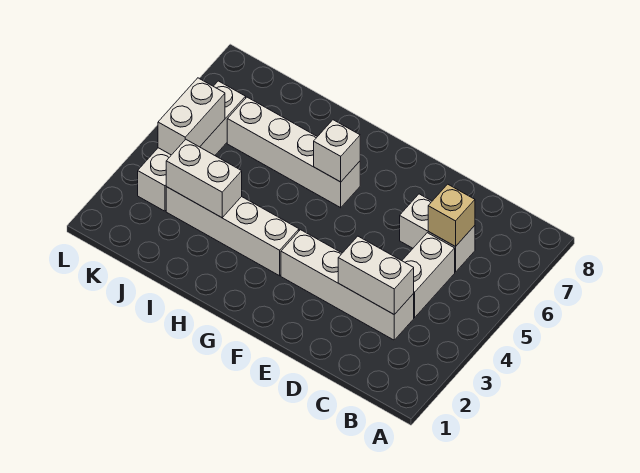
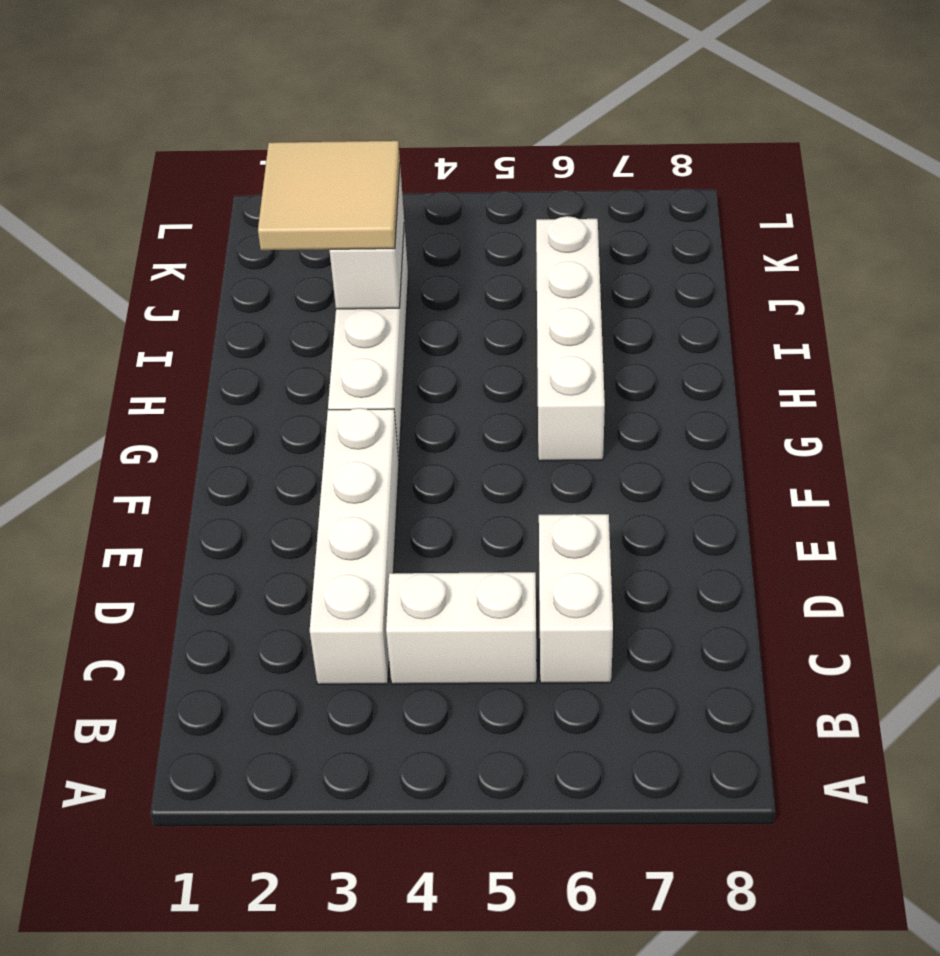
tan tile I2:J3 level 3 -> none
none -> white brick K3:K6 level 1
none -> white brick C3:D3 level 2

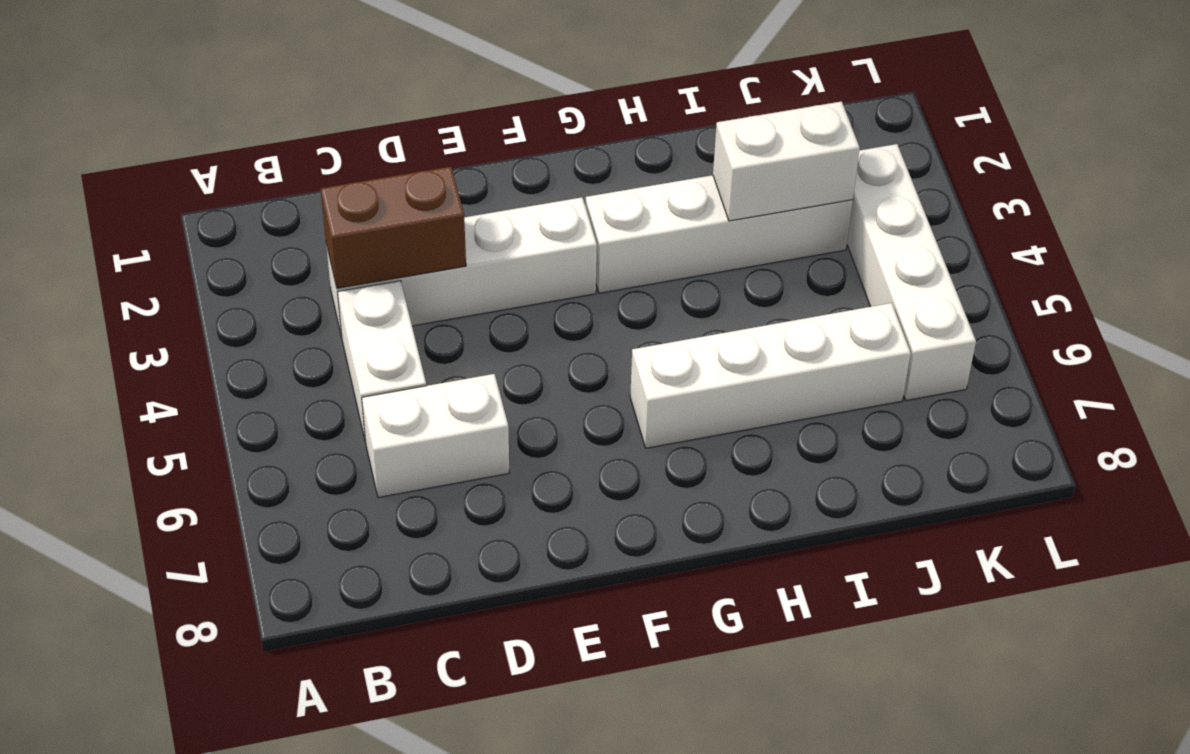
brown brick C3:D3 level 2 -> white brick C3:D3 level 2
none -> tan brick C6 level 2
none -> white brick G6 level 2

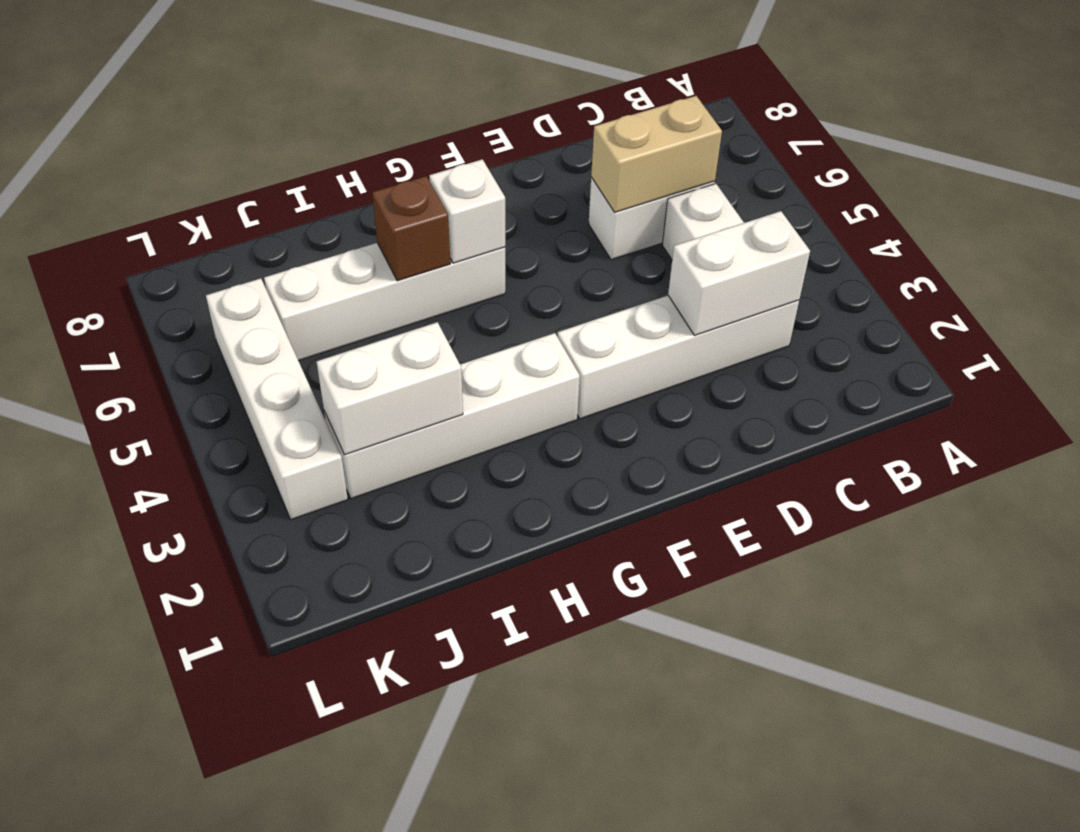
tan brick C6:D6 level 2 -> tan brick C6 level 2
brown brick H6 level 2 -> none
none -> white brick K4:K5 level 2

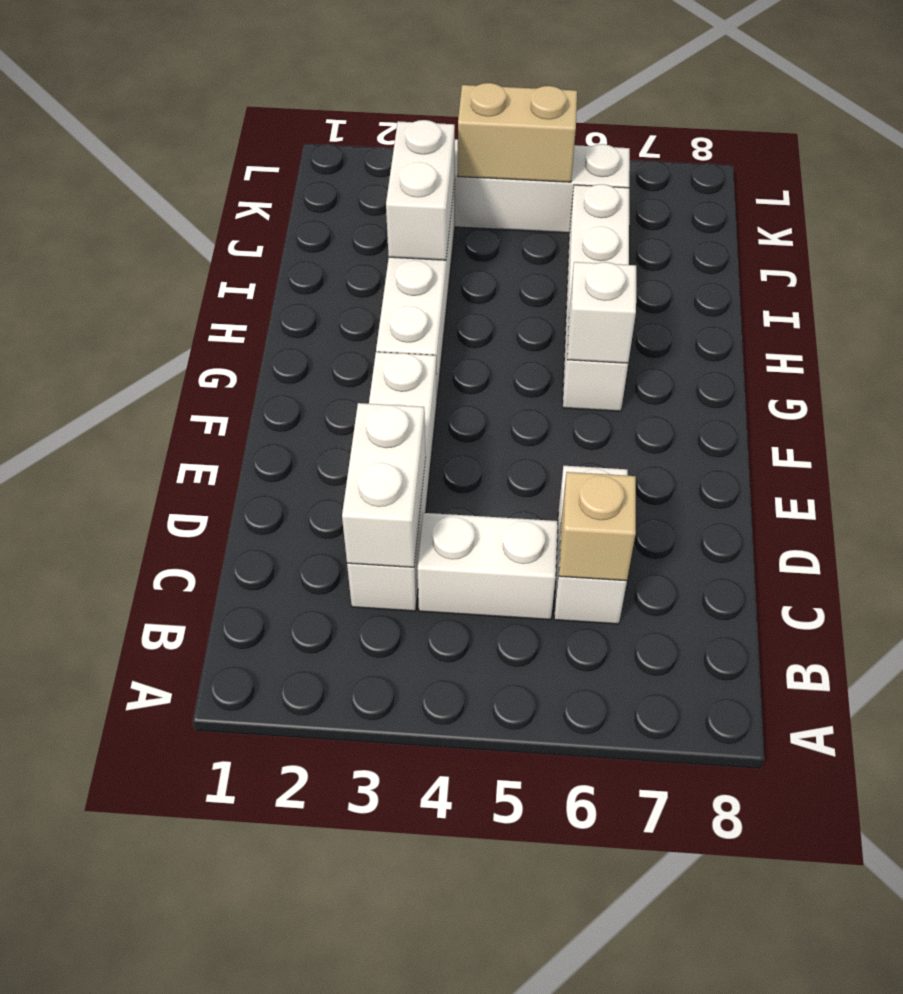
tan brick K4:K5 level 2 -> white brick K4:K5 level 2

